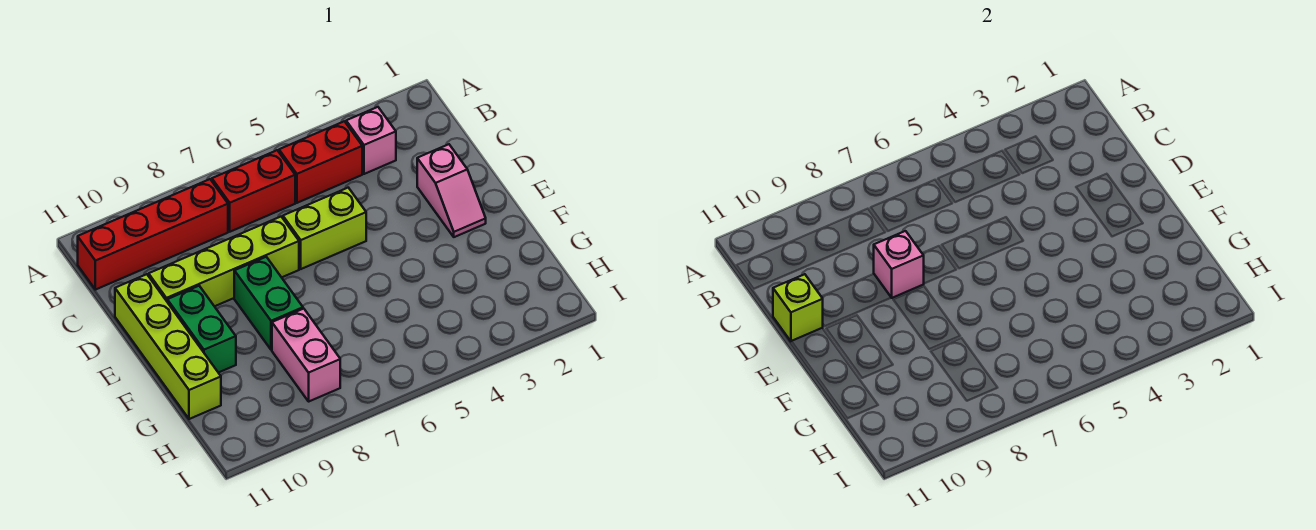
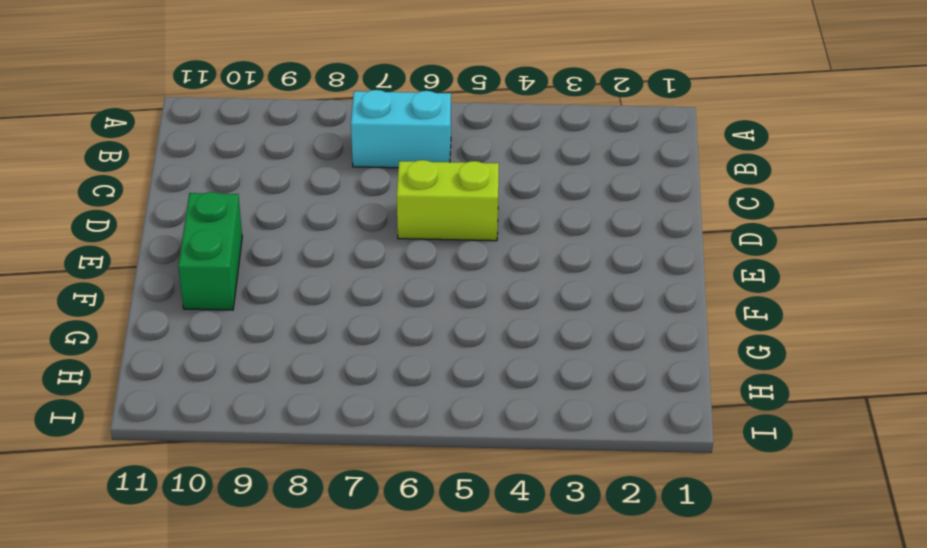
cyan brick B6:B7 level 1 -> red brick B6:B7 level 1
none -> pink brick B3 level 1
none -> red brick B4:B5 level 1
none -> red brick B8:B11 level 1

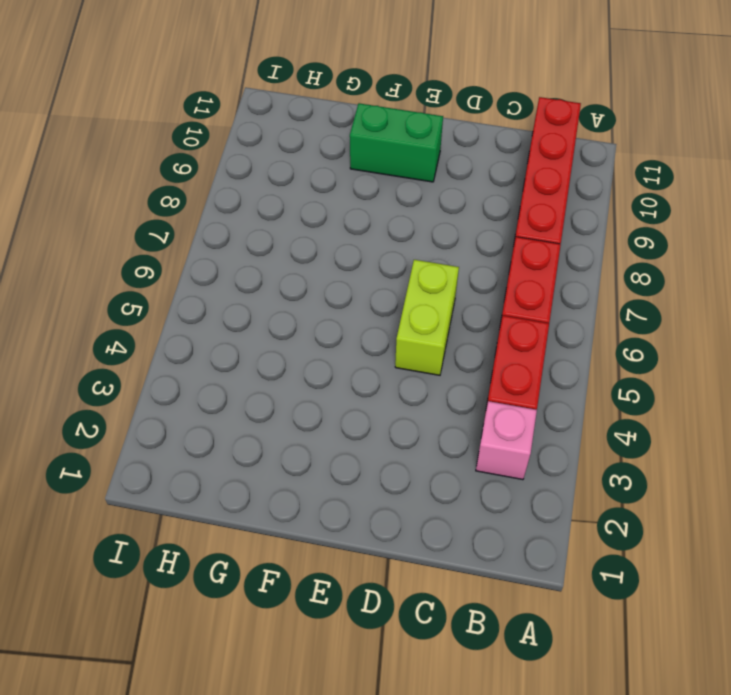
none -> pink slope D2:E2 level 1 top D
none -> lime brick D7:D10 level 1
none -> lime brick D11:G11 level 1

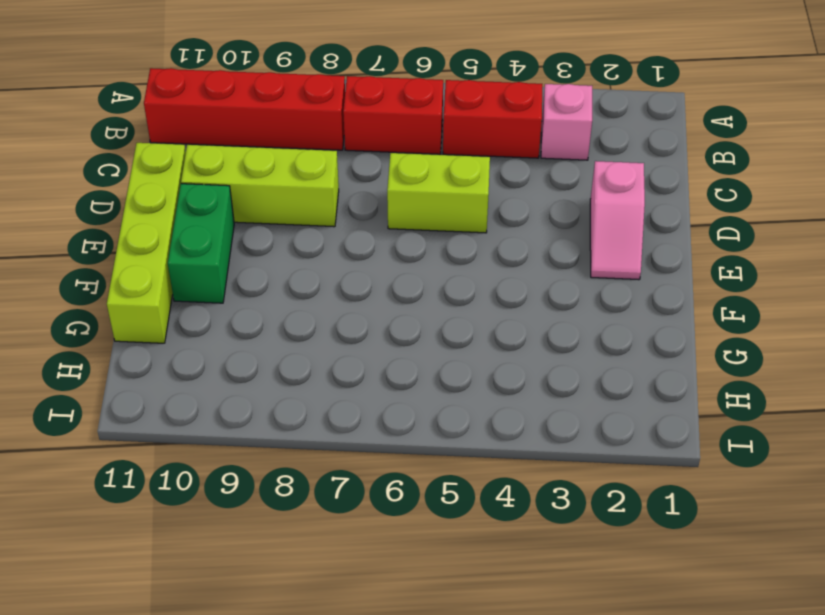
lime brick D8:D10 level 1 -> lime brick D7:D10 level 1
none -> green brick E8:F8 level 1
none -> pink brick G8:H8 level 1
none -> pink brick D8 level 2

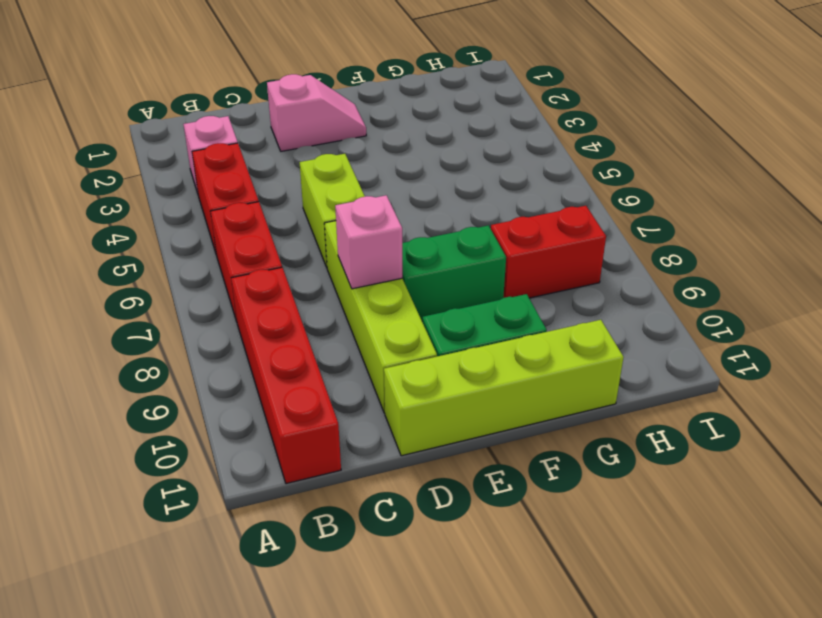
red brick G8:H8 level 1 -> pink brick G8:H8 level 1
none -> lime brick D11 level 2

